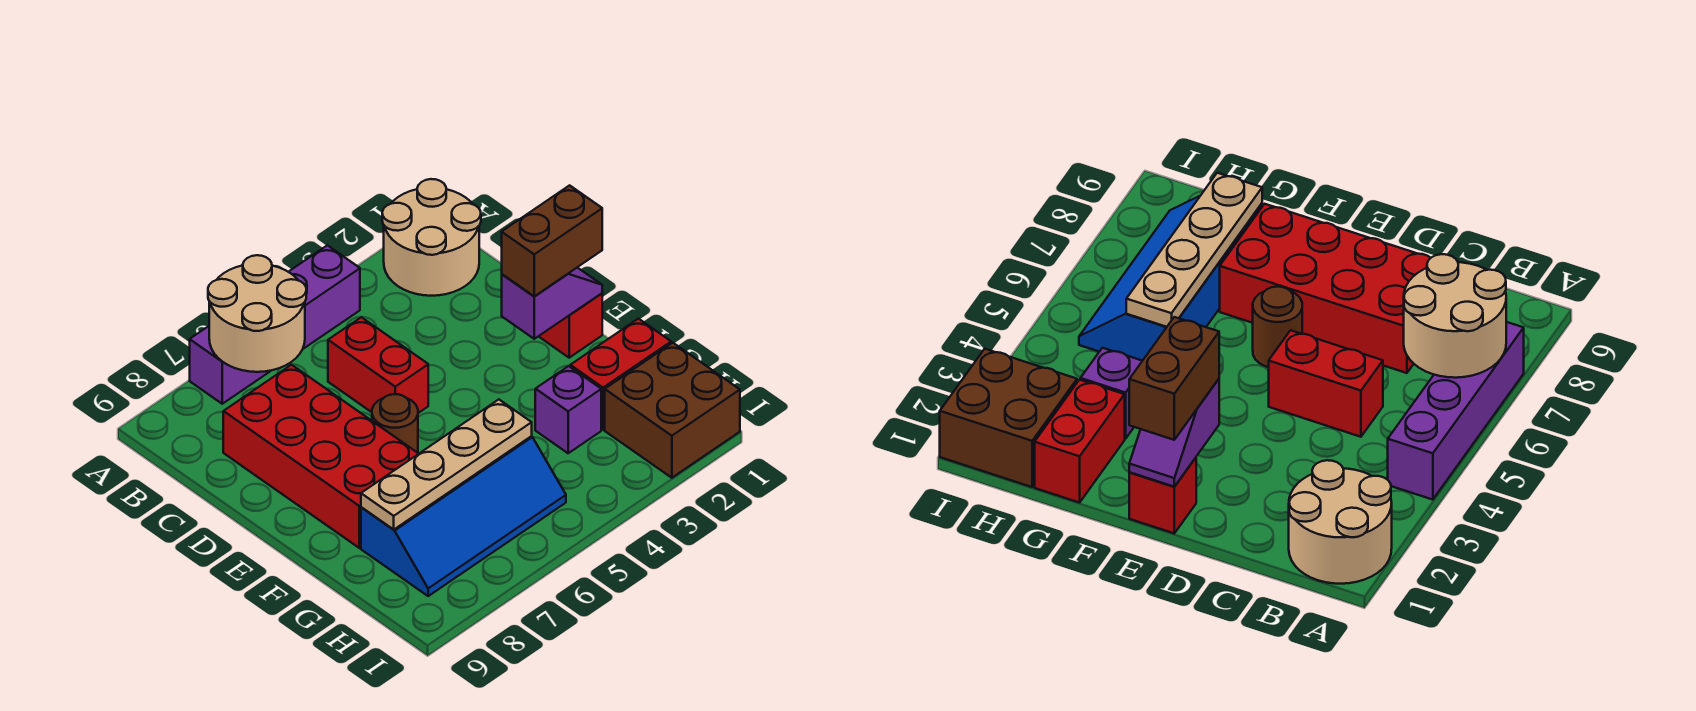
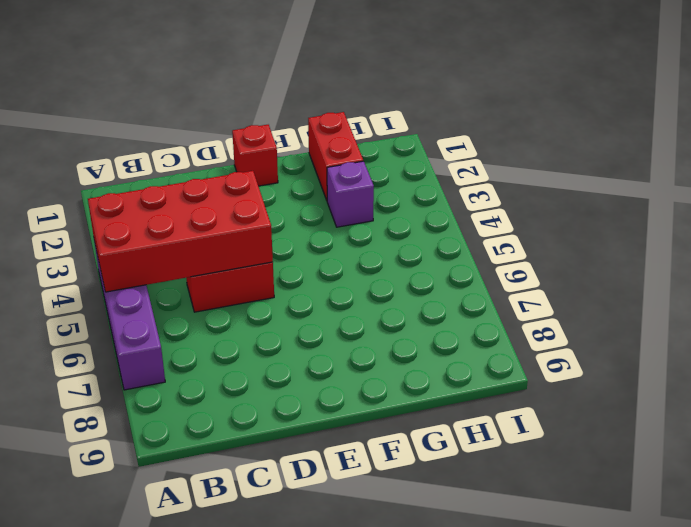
red brick A4:D5 level 2 -> red brick C7:F8 level 1
none -> tan round brick A1:B2 level 1
none -> brown round brick E6 level 1
none -> blue slope G5:H8 level 1 top G

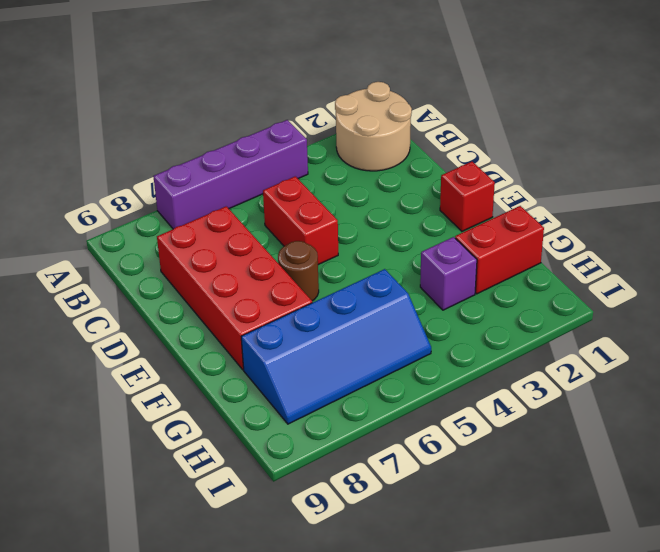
none -> brown brick H1:I2 level 1
none -> tan round brick A6:B7 level 2
none -> purple slope E1:E2 level 2 top 2

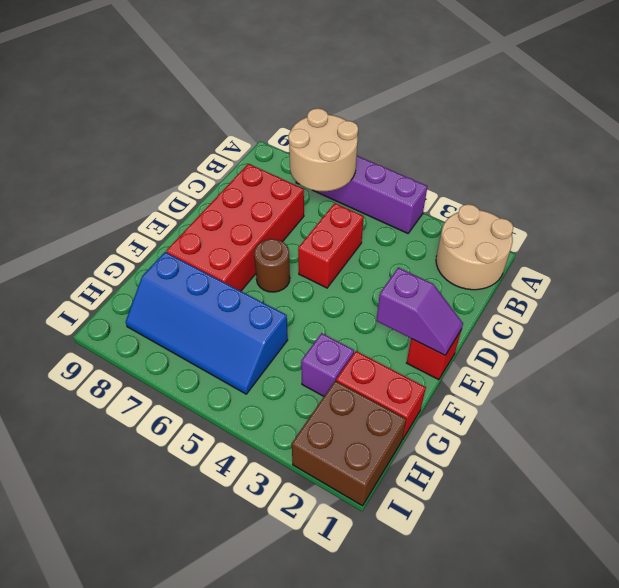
none -> tan plate G5:G8 level 2
none -> brown brick E1:E2 level 3

